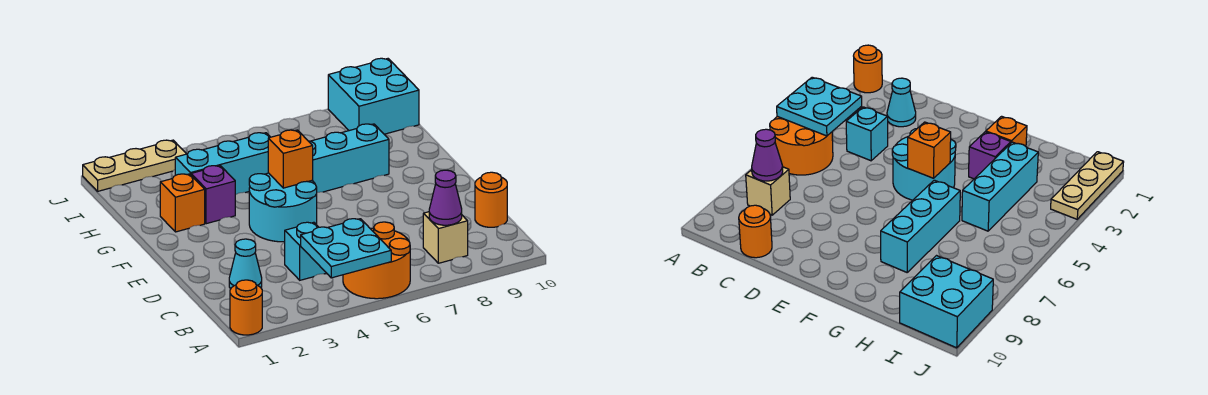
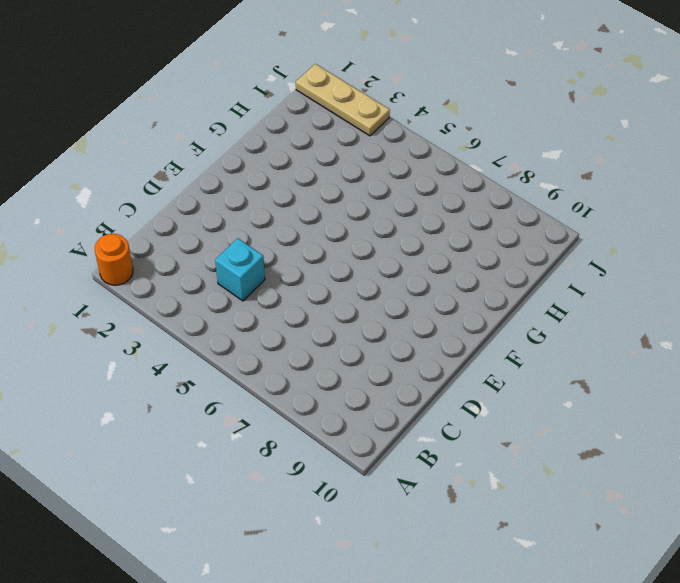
none -> orange round brick A5:B6 level 1
none -> tan brick B8 level 1
none -> cyan cone C2 level 1

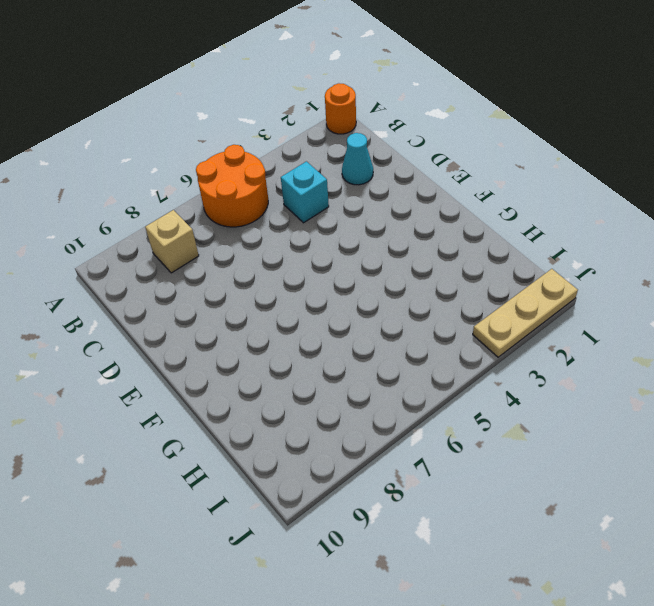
none -> orange round brick C10 level 1
none -> cyan round brick E4:F5 level 1
none -> orange brick G2 level 1

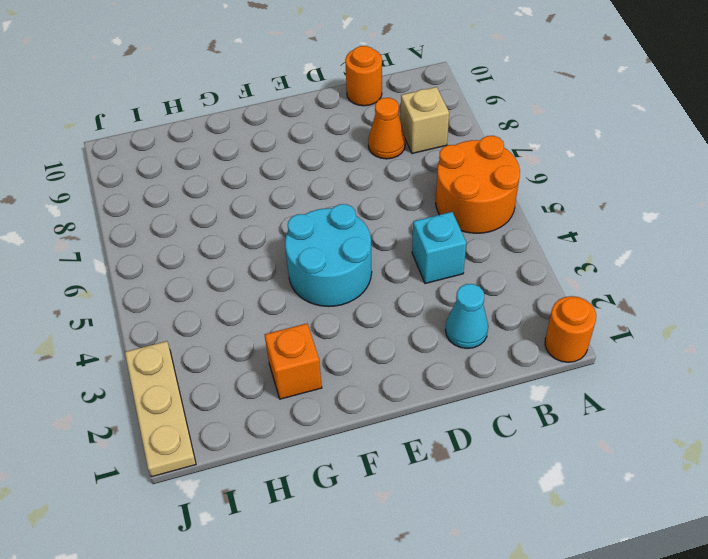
orange cone C8 level 1 -> none
none -> purple brick G3 level 1
none -> cyan brick G6:G8 level 1
none -> cyan brick H3:H5 level 1

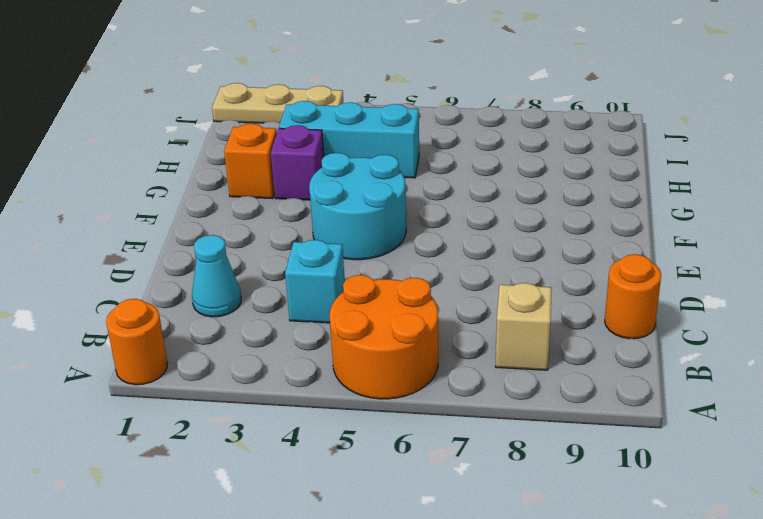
none -> cyan brick G6:G8 level 1
none -> cyan brick I9:J10 level 1
none -> cyan plate A4:B5 level 2

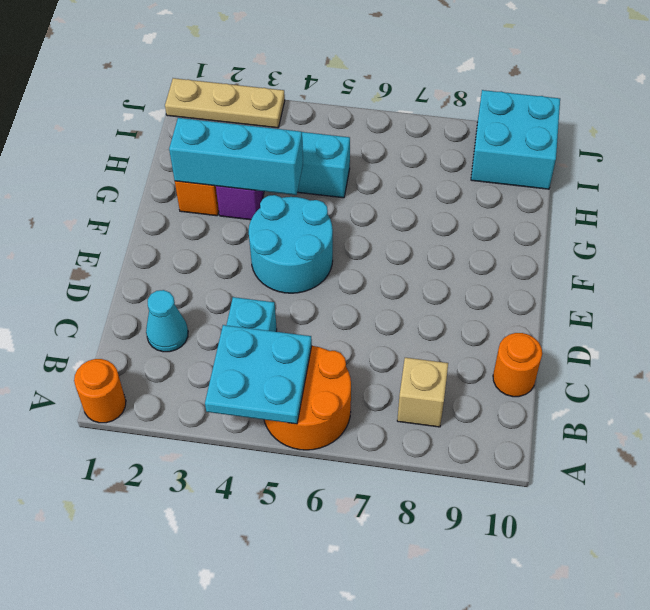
cyan brick G2:G4 level 2 -> cyan brick G6:G8 level 1
none -> purple cone B8 level 2
none -> orange brick F5 level 2

